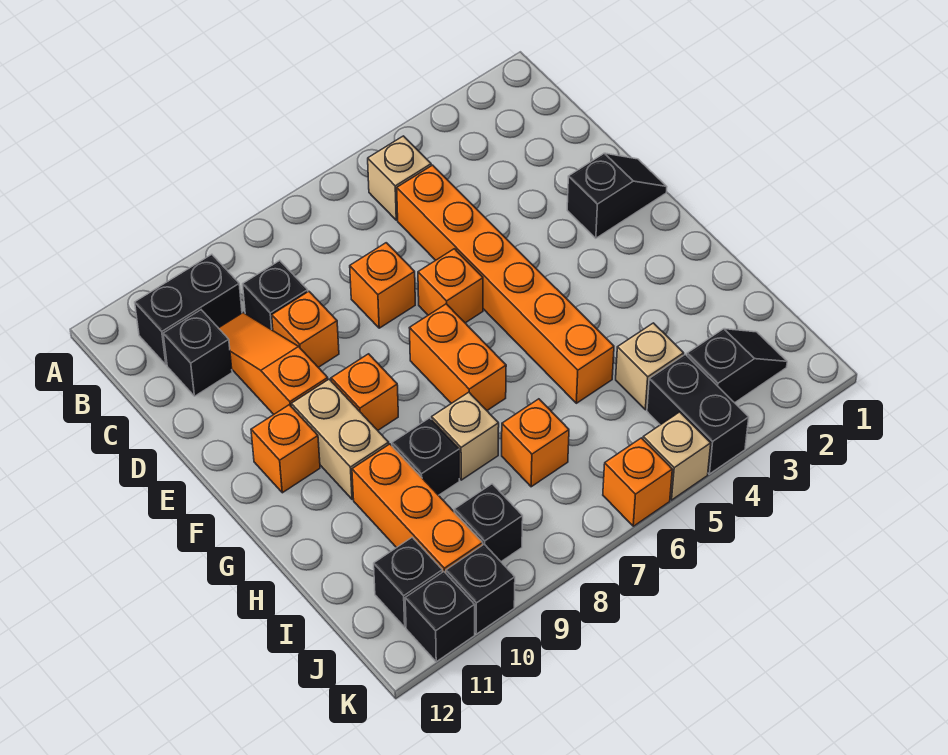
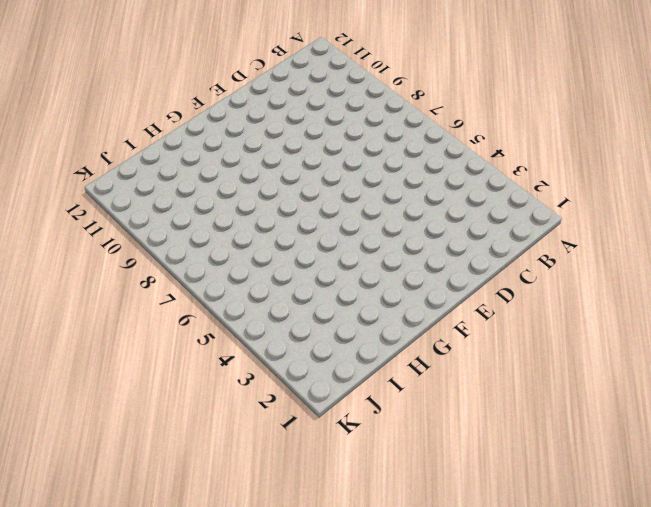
none -> tan brick B5 level 1
none -> black brick B10:B11 level 1
none -> orange brick C5:H5 level 1

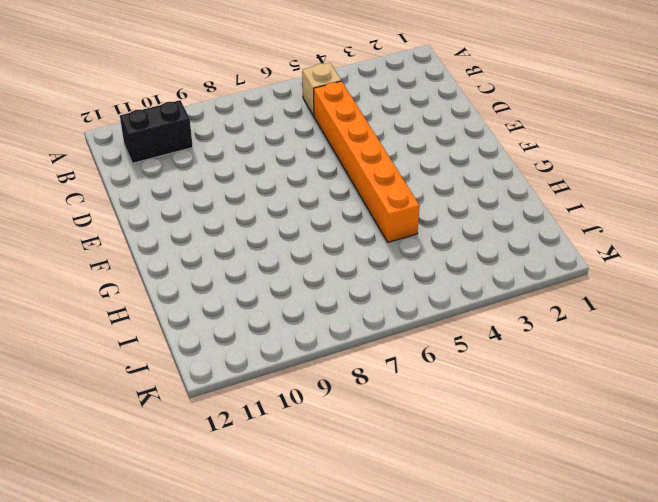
none -> black brick C9 level 1
none -> orange slope C10:E10 level 1 top E
none -> black brick C11 level 1

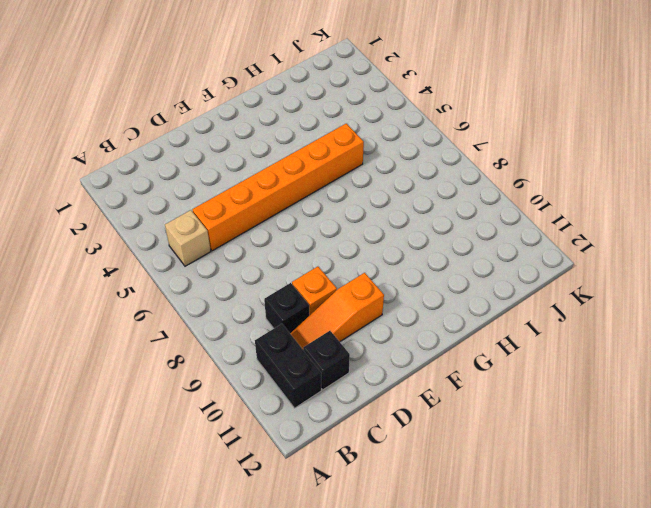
none -> orange brick D7 level 1
none -> black slope E1:E2 level 1 top 2
none -> orange brick E6 level 1

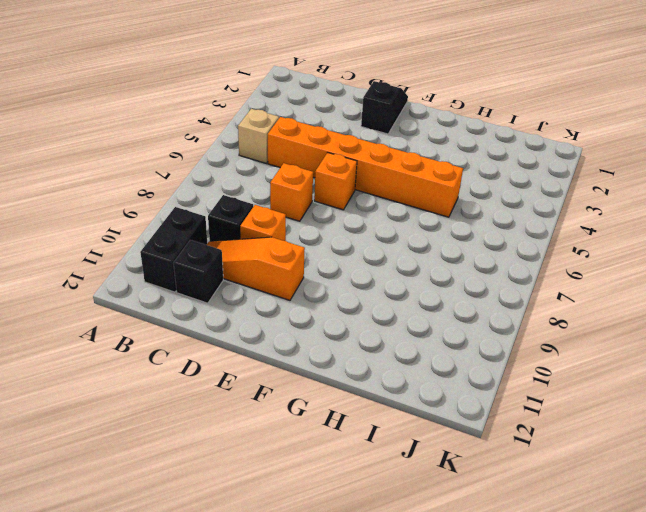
none -> orange brick F7:G7 level 1
none -> orange brick F9 level 1
none -> tan brick F10:G10 level 1

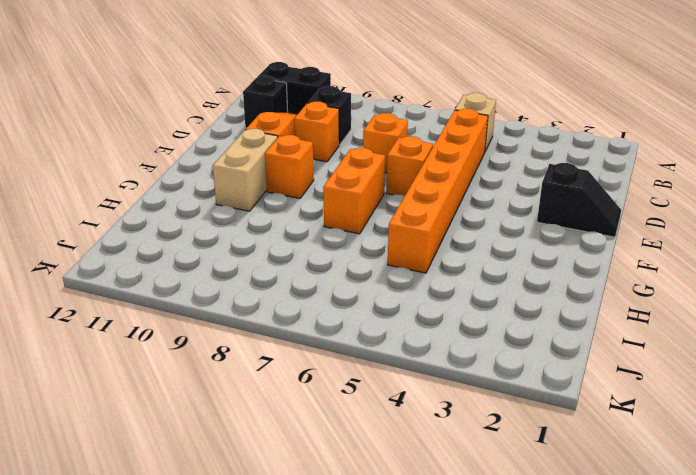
none -> orange brick F11 level 1
none -> tan brick H8 level 1
none -> black brick H9 level 1

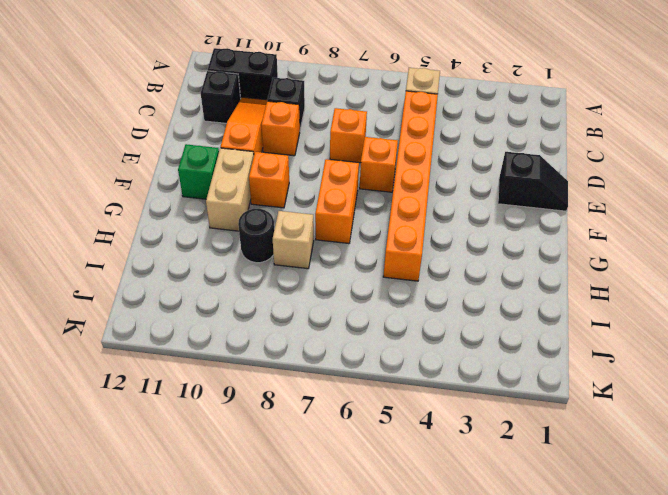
green brick F11 level 1 -> orange brick F11 level 1
black round brick H9 level 1 -> black brick H9 level 1
none -> orange brick H10:J10 level 1
none -> tan brick I4 level 1
none -> orange brick I7 level 1

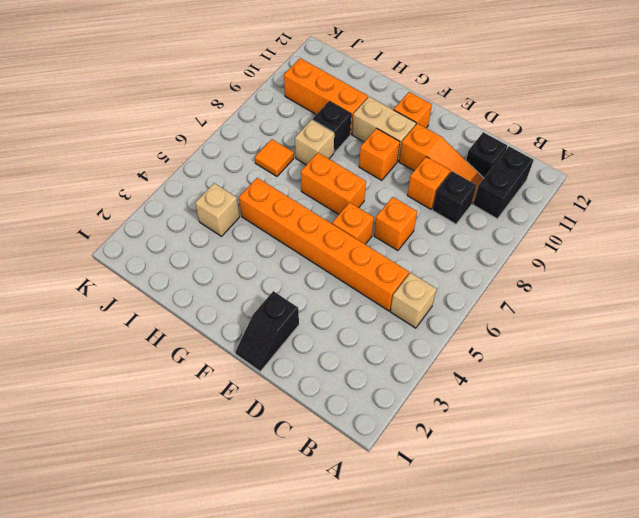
orange tile I7 level 1 -> orange brick I7 level 1
none -> black slope J2:J3 level 1 top 3
none -> black brick J4:K4 level 1
none -> black brick J9 level 1

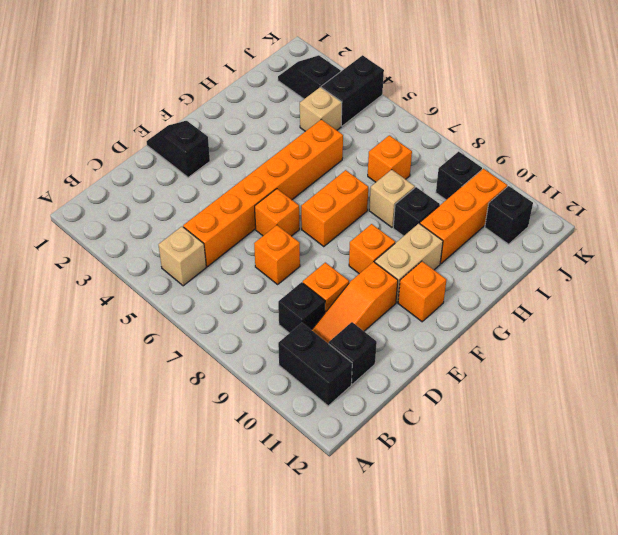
none -> tan brick K5 level 1
none -> orange brick K6 level 1
none -> black brick K10 level 1

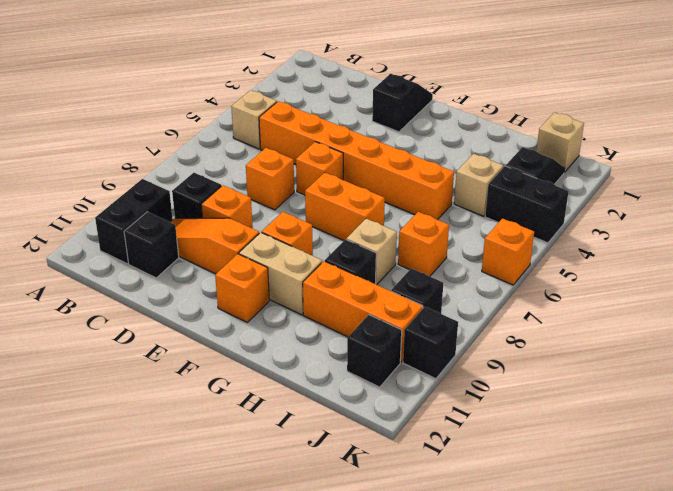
tan brick J1 level 1 -> tan brick K5 level 1
none -> black brick K11 level 1

